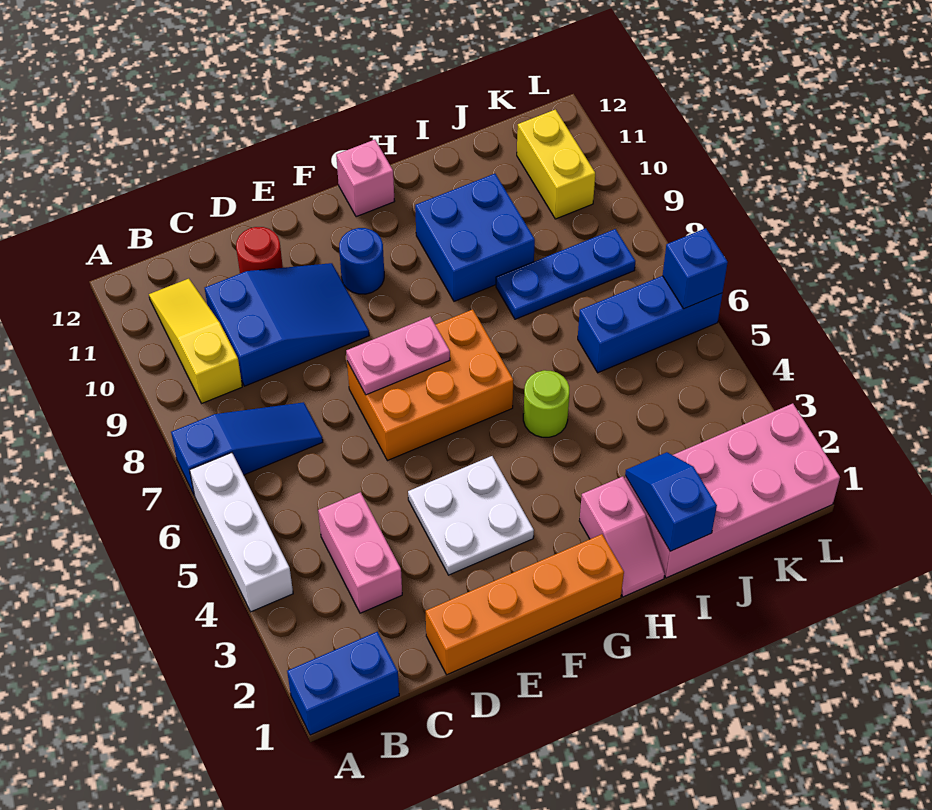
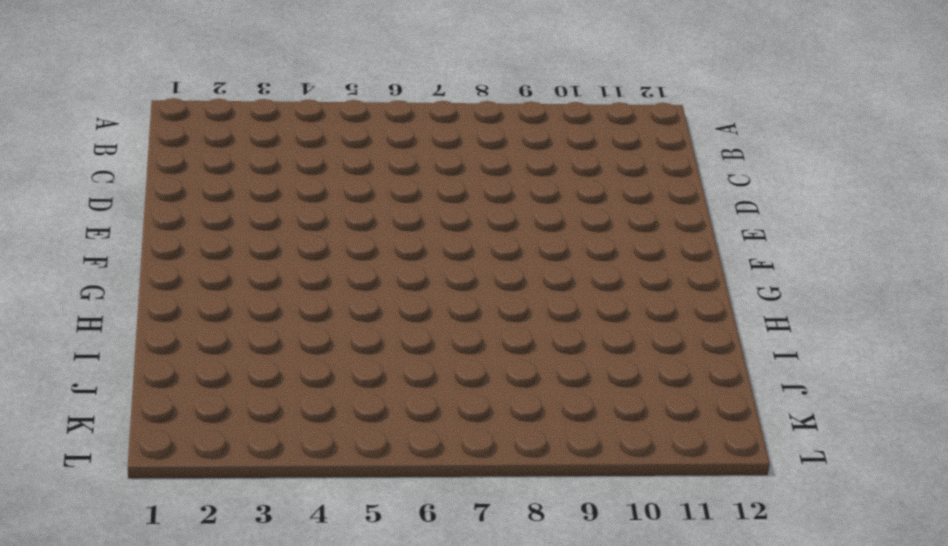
none -> blue brick A1:B1 level 1
none -> white brick A4:A6 level 1
none -> blue slope A7:C7 level 1 top A

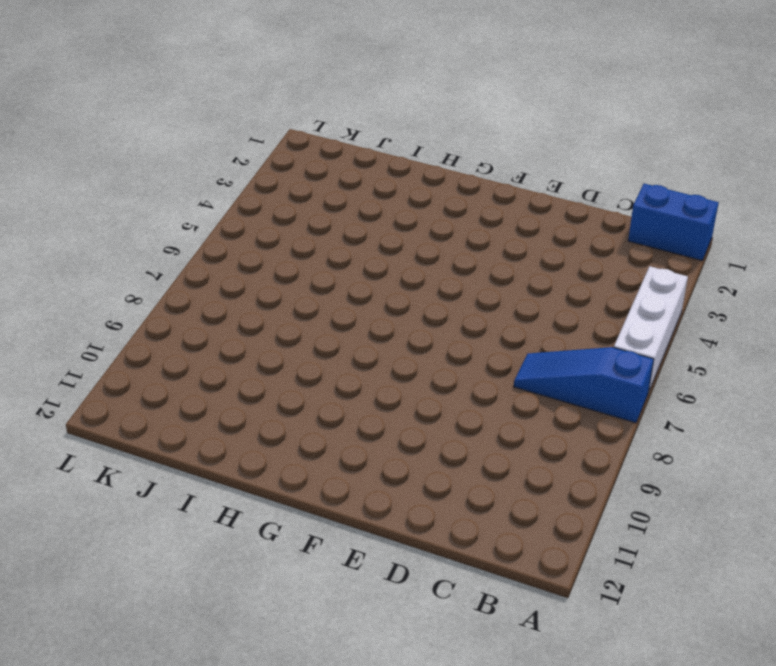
none -> yellow slope B9:B11 level 1 top 9
none -> pink brick C3:C4 level 1
none -> blue slope C9:E10 level 1 top C

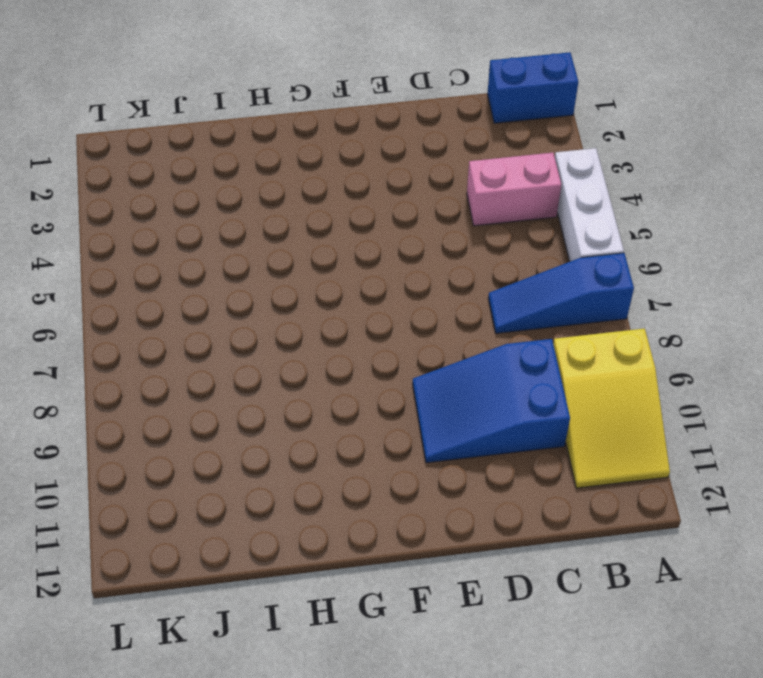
yellow slope A9:B11 level 1 top 9 -> yellow slope B9:B11 level 1 top 9
pink brick B4:C4 level 1 -> pink brick C3:C4 level 1
none -> orange brick D1:G1 level 1
none -> red round brick D11 level 1
none -> white plate E3:F4 level 1

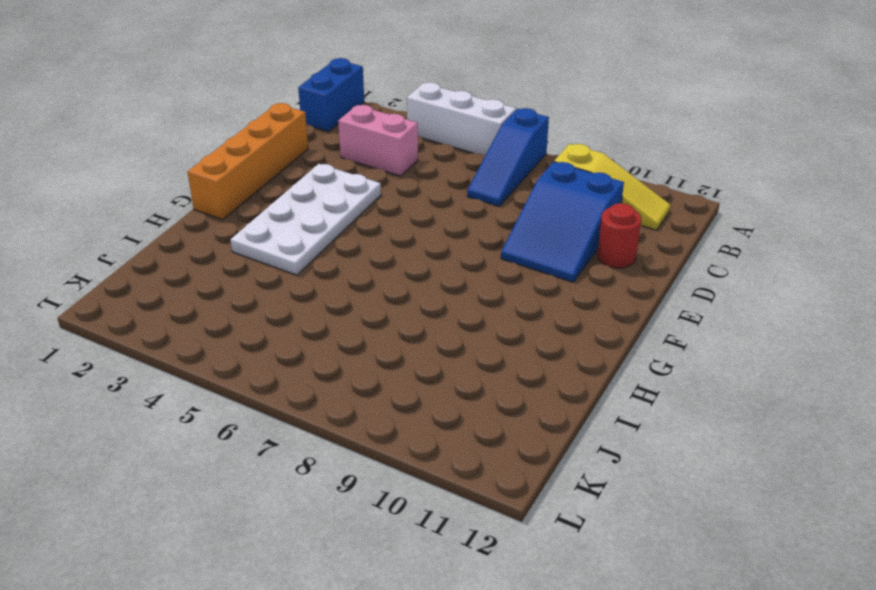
white plate E3:H4 level 1 -> white plate E3:F4 level 1
none -> orange brick E6:G7 level 1
none -> blue round brick F10 level 1
none -> pink brick G12 level 1

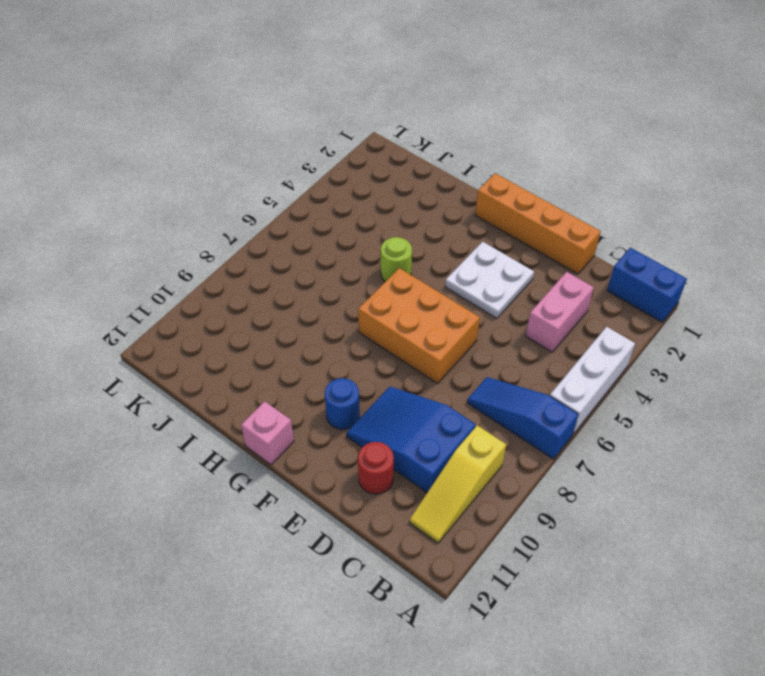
none -> pink slope H1:H2 level 1 top 2
none -> blue brick H9:I10 level 1
none -> pink brick I1:L2 level 1

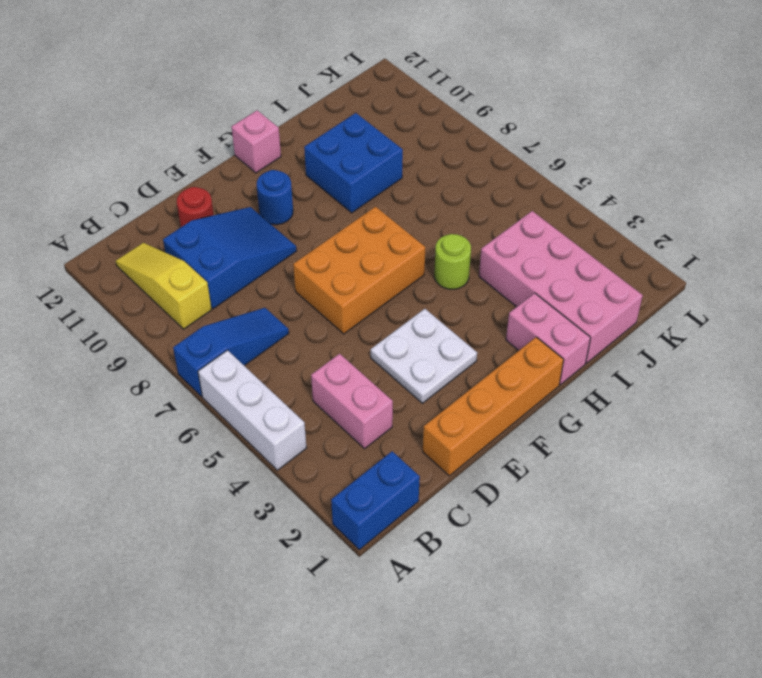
pink brick H1:H2 level 1 -> pink slope H1:H2 level 1 top 2
pink brick I1:J4 level 1 -> pink brick I1:L2 level 1
none -> blue plate I8:K8 level 1
none -> blue brick J6:L6 level 1
none -> yellow brick K10:K11 level 1

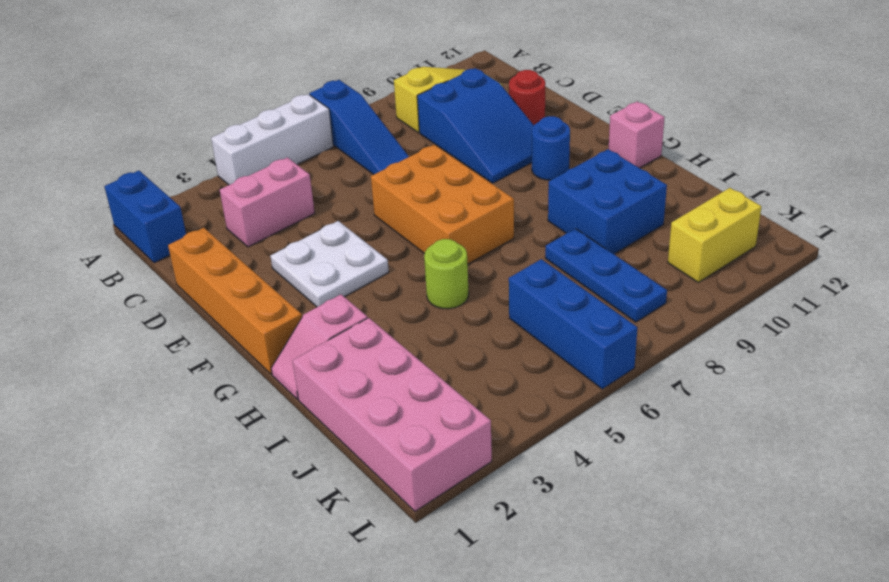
none -> pink plate E7:F7 level 2
none -> blue slope I1:I2 level 2 top 1
none -> blue brick L6 level 2

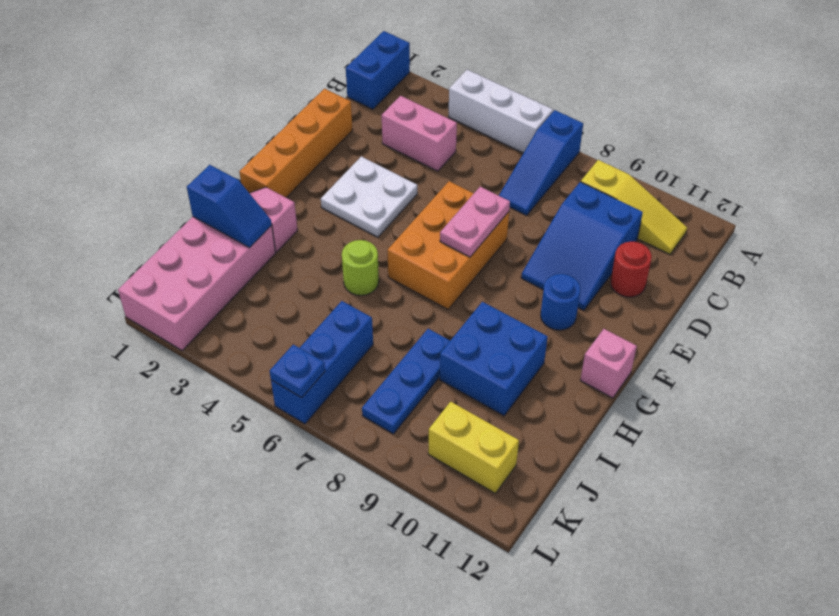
blue plate L6 level 2 -> blue brick L6 level 2

